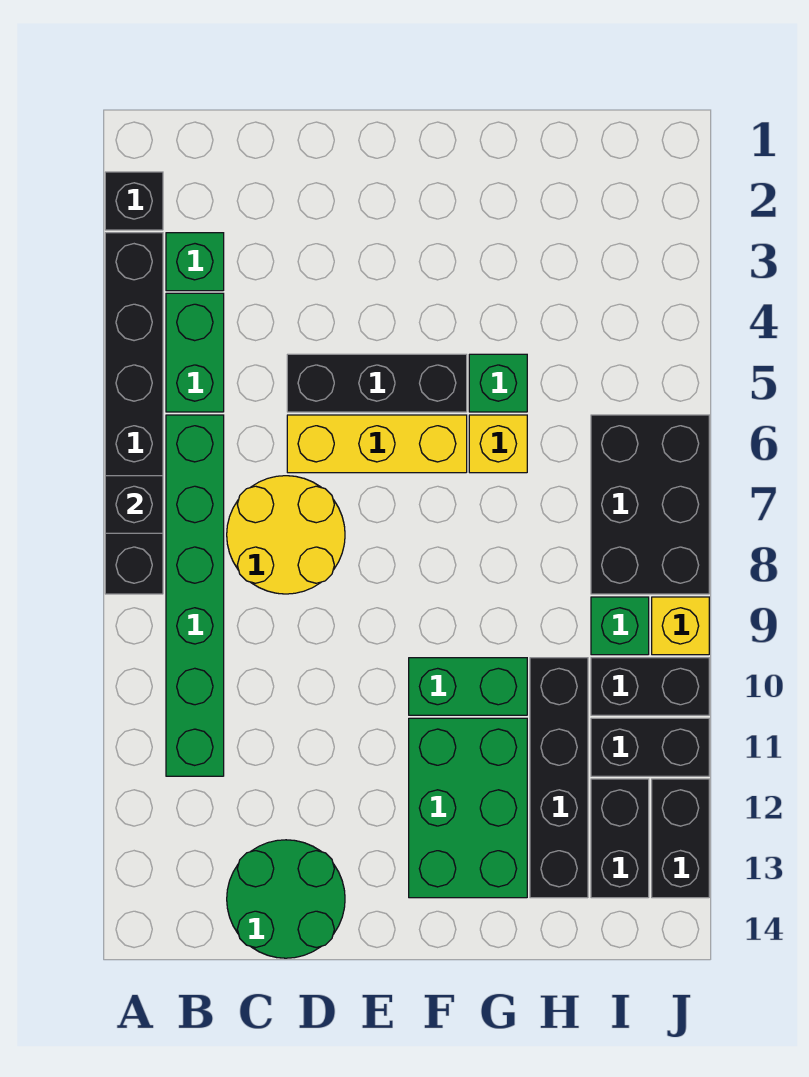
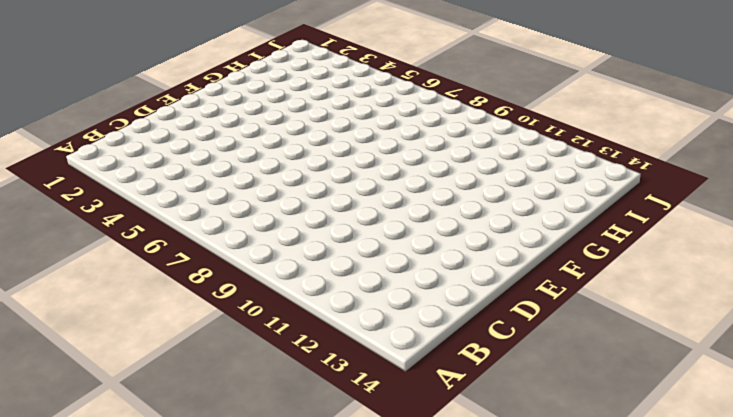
none -> black brick A2 level 1
none -> black brick A3:A8 level 1
none -> green brick B3 level 1

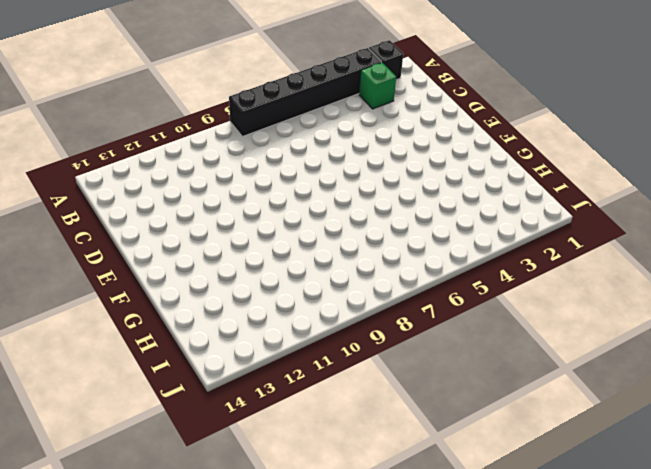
none -> green brick B4:B5 level 1
none -> green brick B6:B11 level 1
none -> yellow round brick C7:D8 level 1

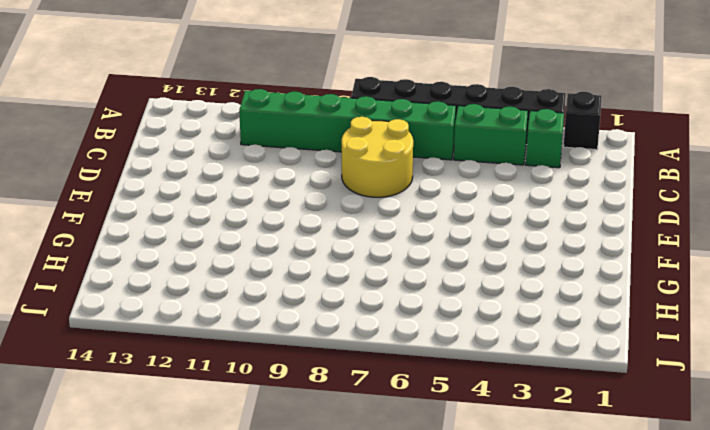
none -> green round brick C13:D14 level 1
none -> black brick D5:F5 level 1
none -> yellow brick D6:F6 level 1

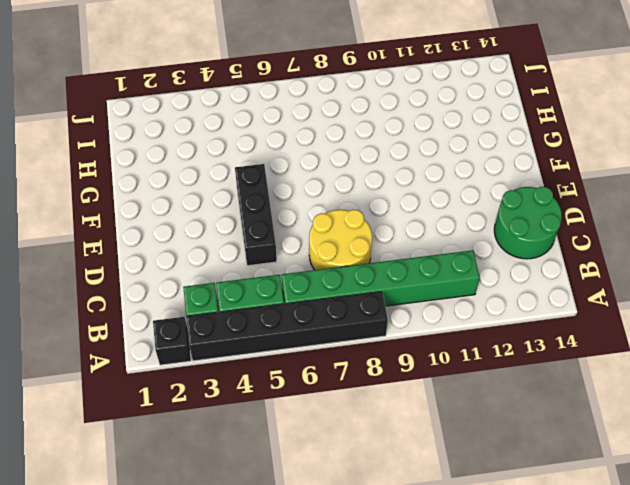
none -> yellow brick D6:F6 level 1
none -> green brick F10:G10 level 1
none -> green brick F11:G13 level 1

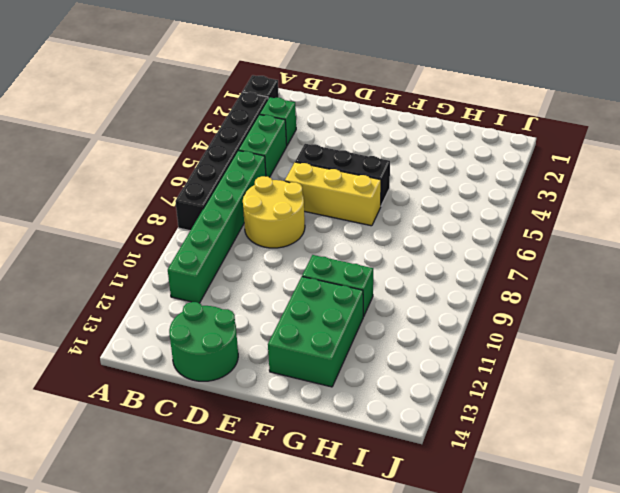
none -> green brick G5 level 1
none -> yellow brick G6 level 1
none -> black brick H10:H13 level 1

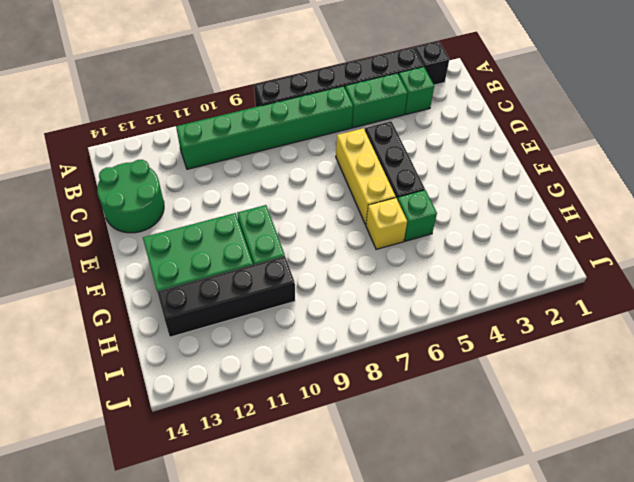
none -> yellow round brick C7:D8 level 1
none -> black brick I6:J8 level 1
none -> green brick I9 level 1

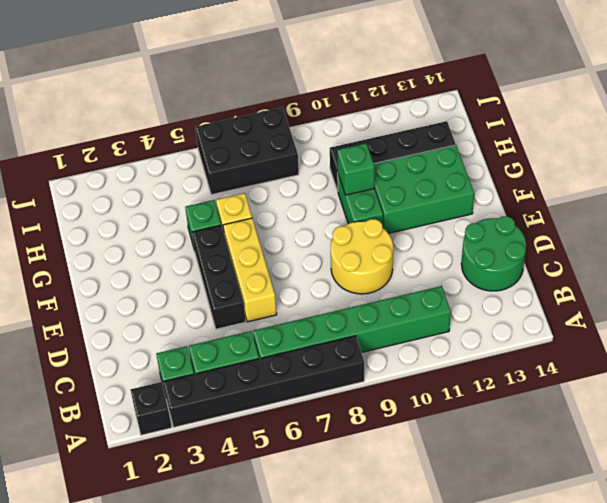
yellow round brick D9:E10 level 1 -> yellow round brick C7:D8 level 1
green brick G10 level 2 -> green brick I9 level 1
none -> black brick I10:J10 level 1
none -> black brick I11:J11 level 1
none -> black brick I12:I13 level 1

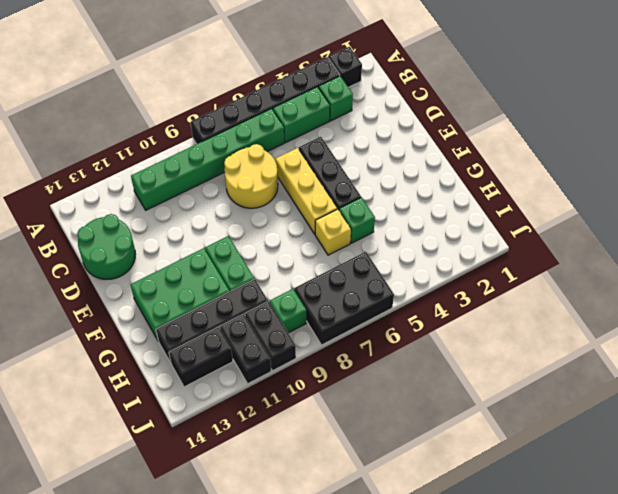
none -> yellow brick J9 level 1
none -> black brick J12:J13 level 1
none -> black brick A7 level 2

